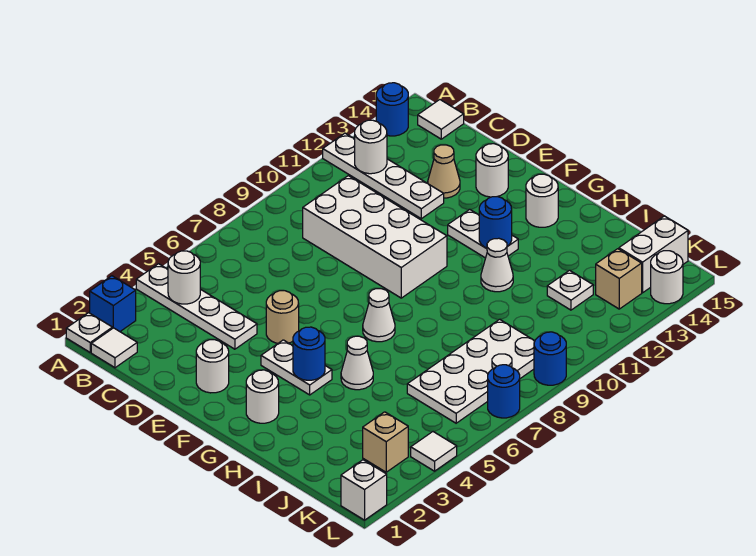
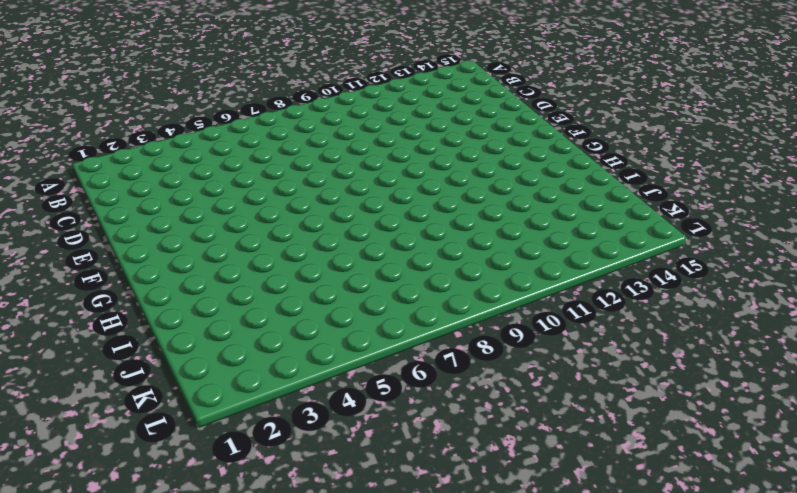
none -> white plate A1 level 1
none -> blue brick A2 level 1
none -> white plate A4:D4 level 1
none -> white plate A12:D12 level 1

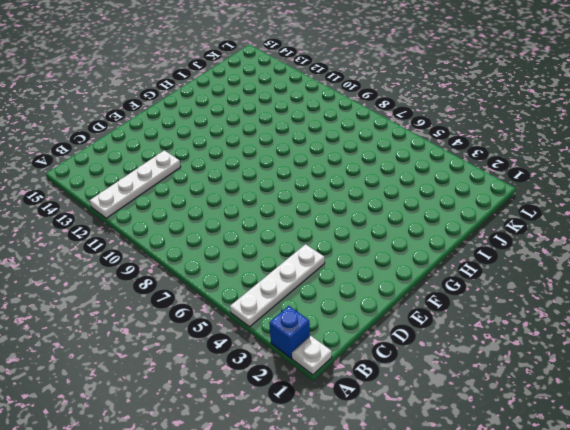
none -> blue round brick A14 level 1
none -> white tile B1 level 1
none -> white tile B15 level 1
none -> white brick C9:F10 level 1

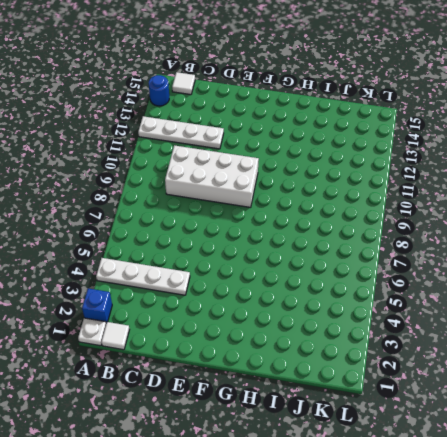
none -> tan cone D13 level 1
none -> white round brick E2 level 1
none -> tan round brick E5 level 1
none -> white round brick E14 level 1

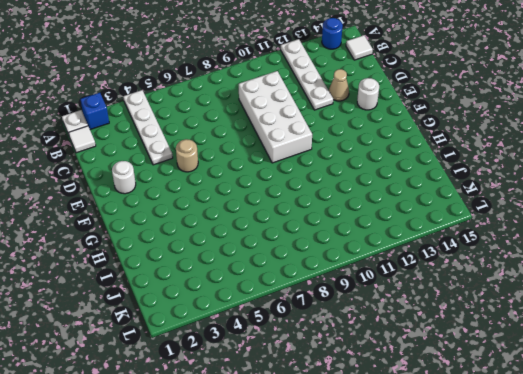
none -> white plate F4:G4 level 1
none -> white plate F12:G12 level 1
none -> white round brick G2 level 1
none -> white cone G7 level 1

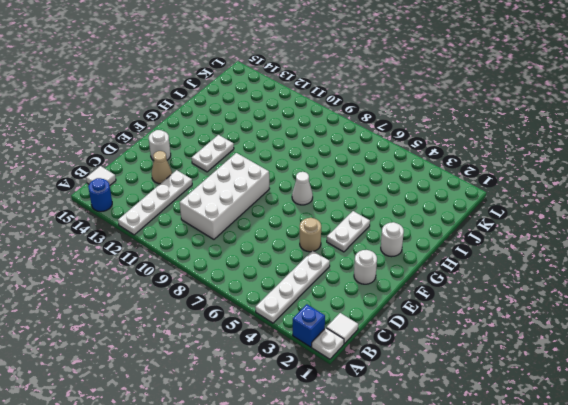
none -> white round brick G14 level 1
none -> white cone H5 level 1
none -> white cone H11 level 1
none -> white plate J6:K9 level 1

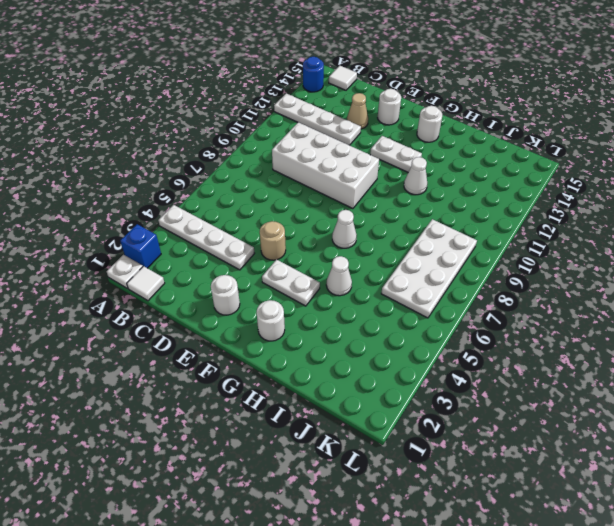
none -> white plate J12 level 1
none -> tan brick K3 level 1
none -> tan brick K13 level 1
none -> white brick K14:K15 level 1

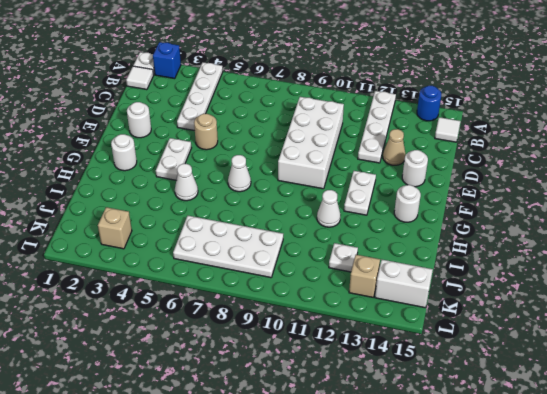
none -> white brick L1 level 1
none -> white tile L4 level 1
none -> blue round brick L7 level 1
none -> blue round brick L9 level 1

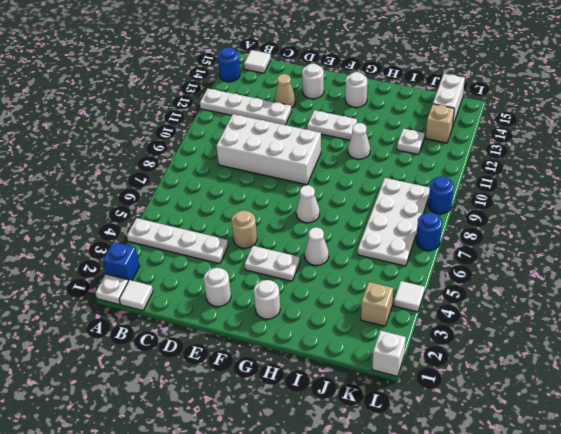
none -> white round brick L14 level 1
none -> white round brick B4 level 2
none -> white round brick B12 level 2
none -> blue round brick G4 level 2

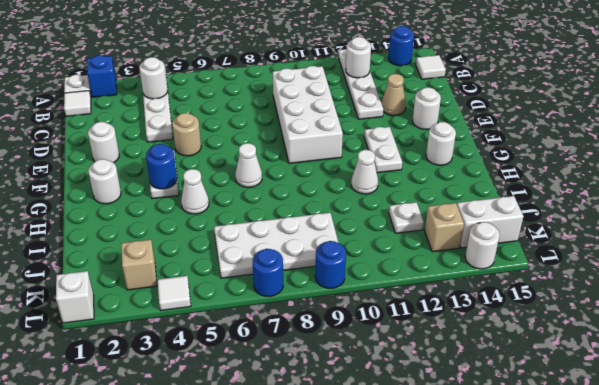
none -> blue round brick G12 level 2

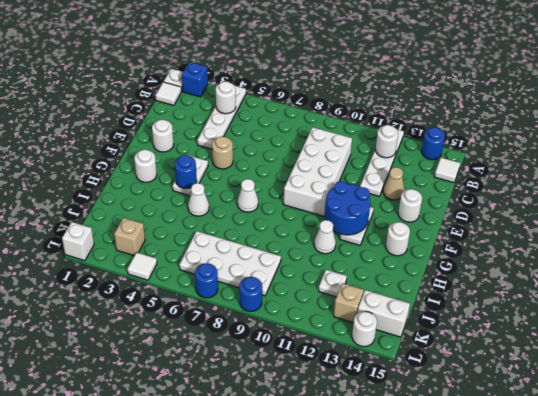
blue round brick F11:G12 level 2 -> blue round brick G12 level 2

